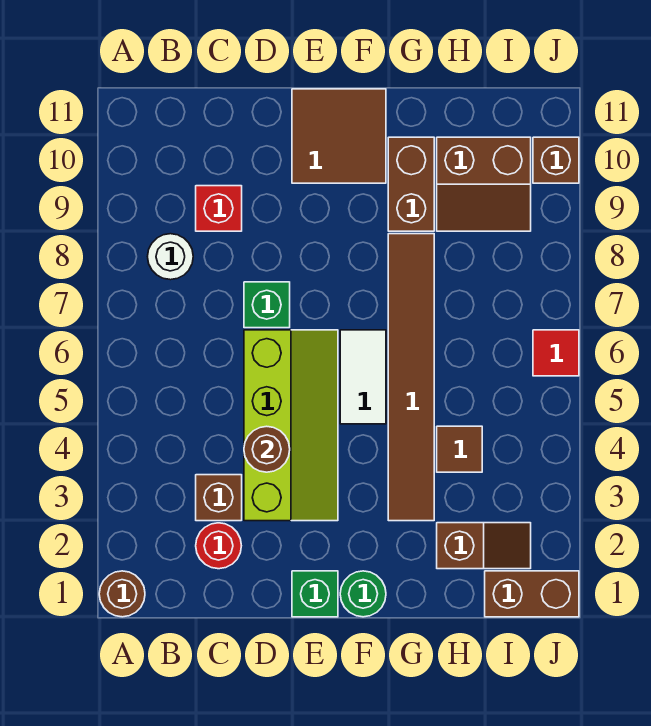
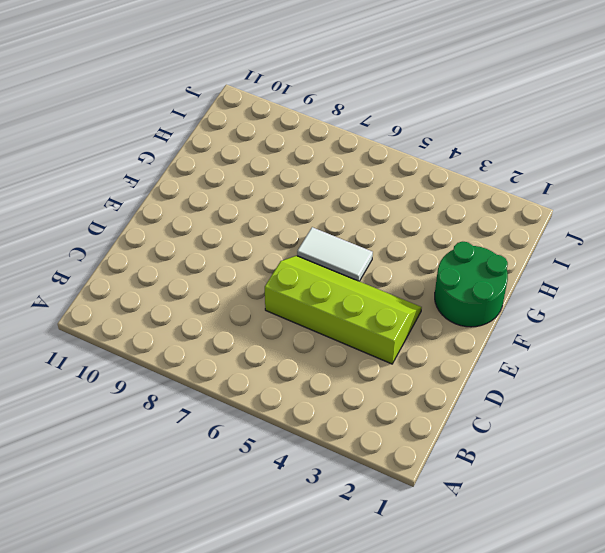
green round brick F1:G2 level 1 -> green round brick F1 level 1
none -> brown round brick A1 level 1
none -> white round brick B8 level 1
none -> red round brick C2 level 1

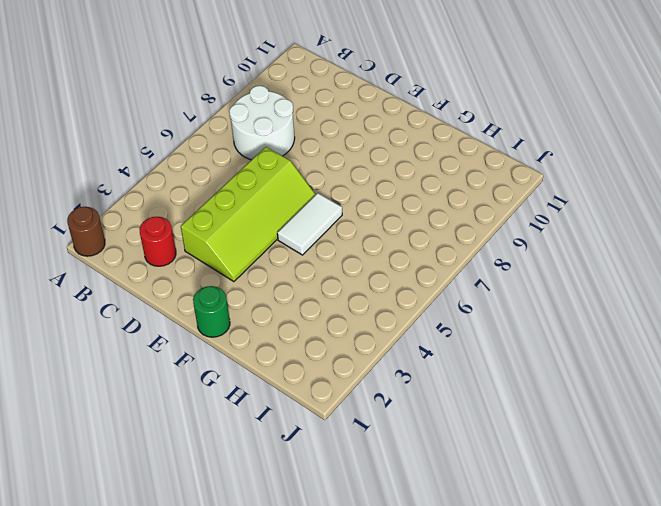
white round brick B7:C8 level 1 -> white round brick B8 level 1
none -> brown brick C3 level 1
none -> red brick C9 level 1
none -> green brick D7 level 1

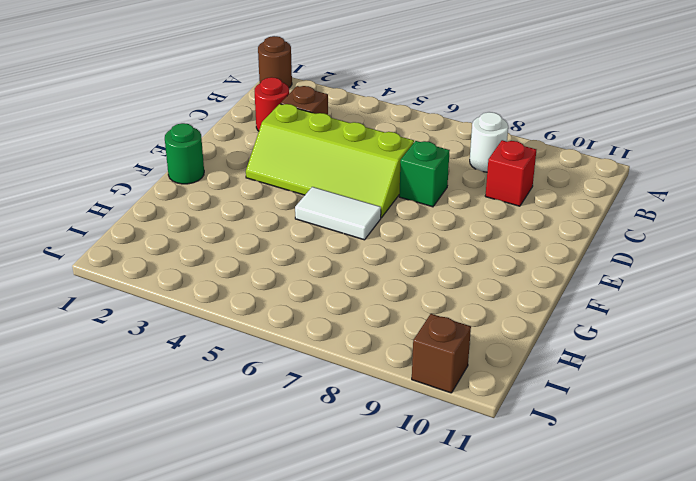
none -> green brick E1 level 1
none -> brown tile E10:F11 level 1
none -> brown tile G3:G8 level 1

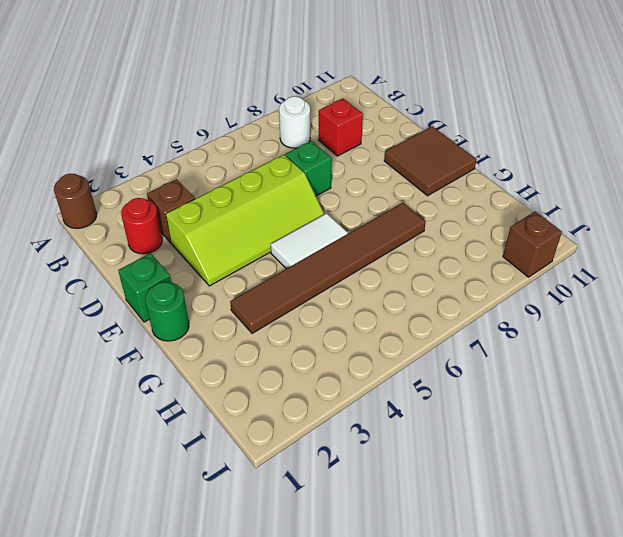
none -> brown brick G9:G10 level 1
none -> brown slope H2:I2 level 1 top H
none -> brown tile H4 level 1

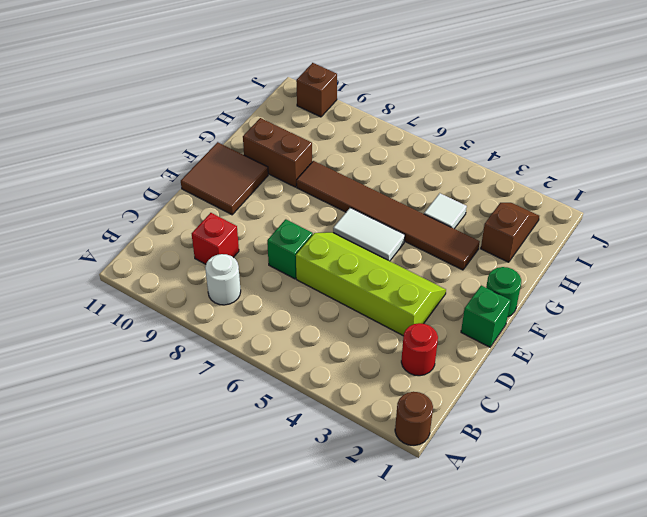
white tile H4 level 1 -> brown tile H4 level 1
none -> brown brick C3 level 1
none -> brown slope H9:I10 level 1 top 10
none -> brown brick I1:J1 level 1

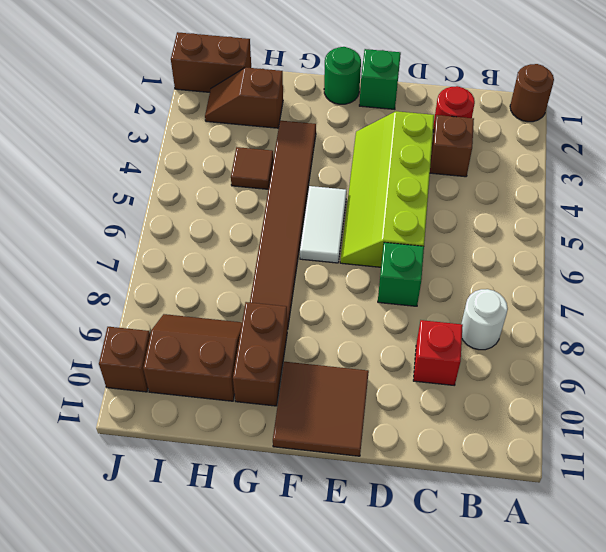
none -> red tile J6 level 1
none -> brown round brick D4 level 2

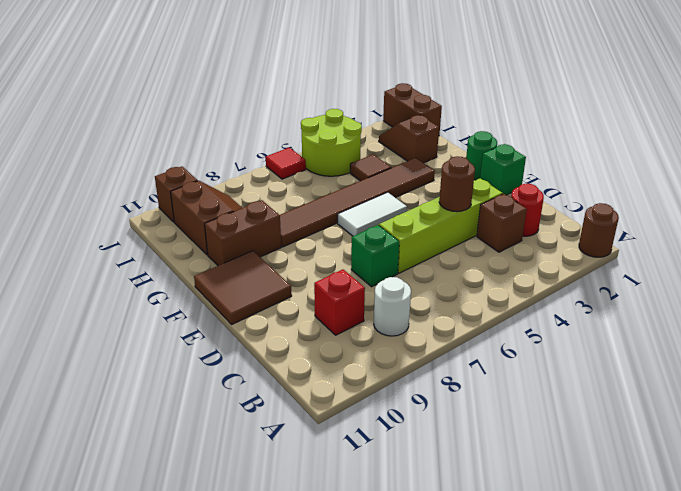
lime round brick I4:J5 level 1 -> none

